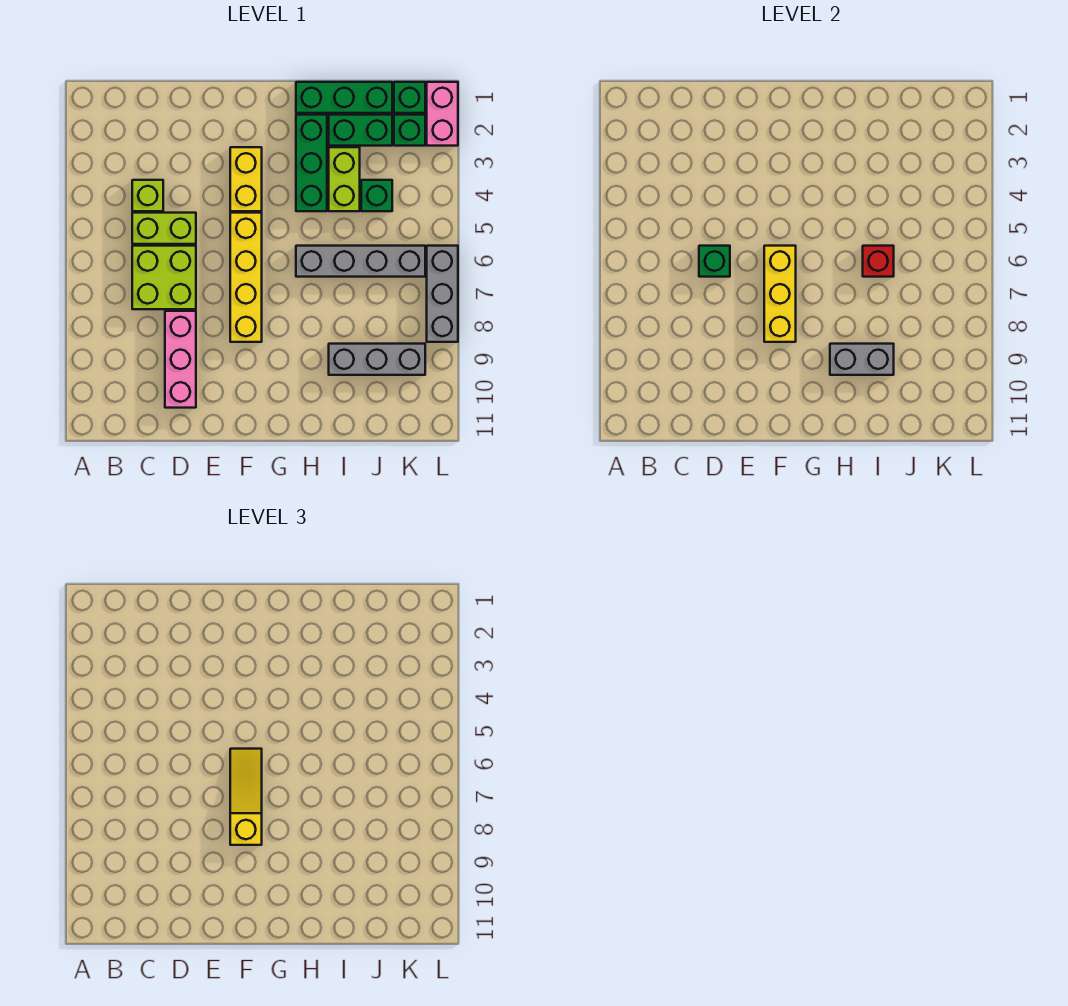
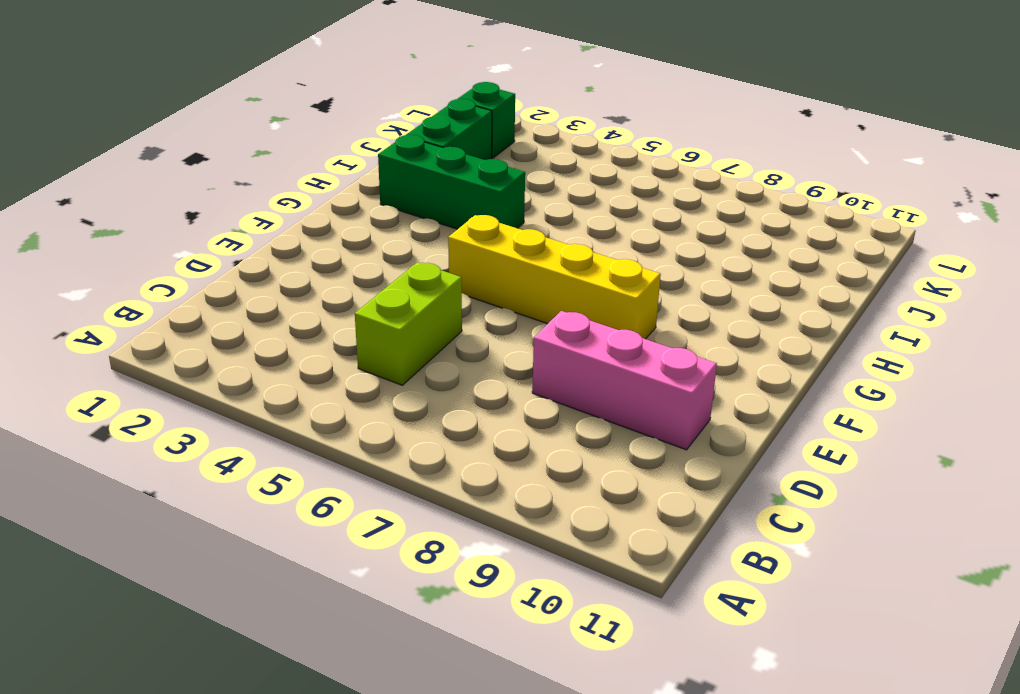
none -> lime brick C4 level 1
none -> lime brick C6:D7 level 1
none -> yellow brick F3:F4 level 1

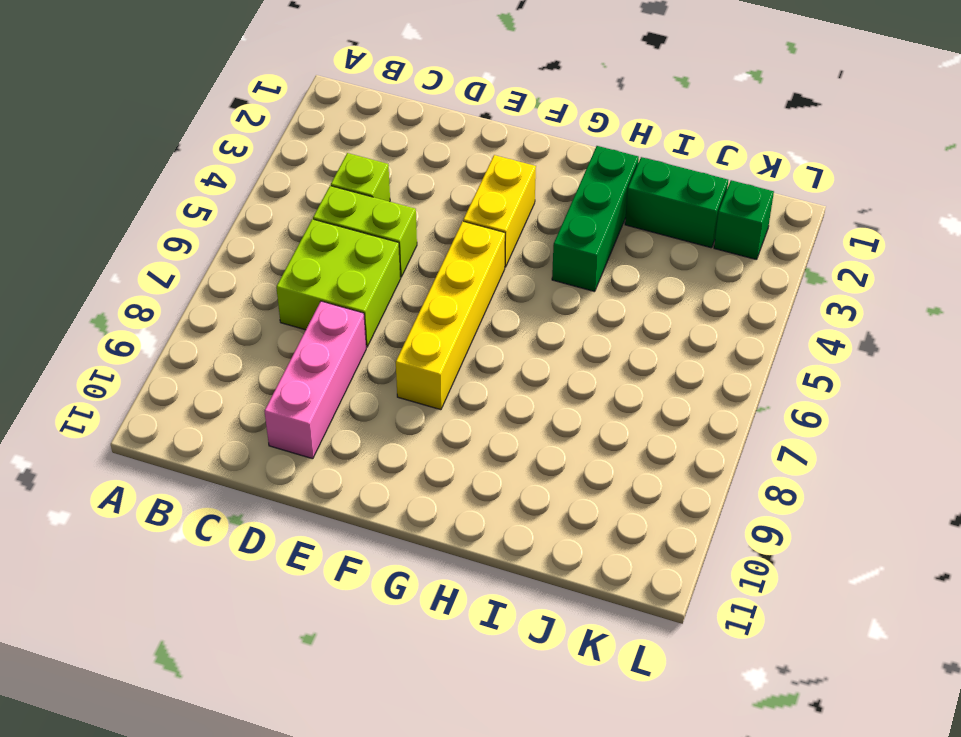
none -> green brick H1:J1 level 1
none -> grey brick H6:K6 level 1
none -> lime brick I3:I4 level 1

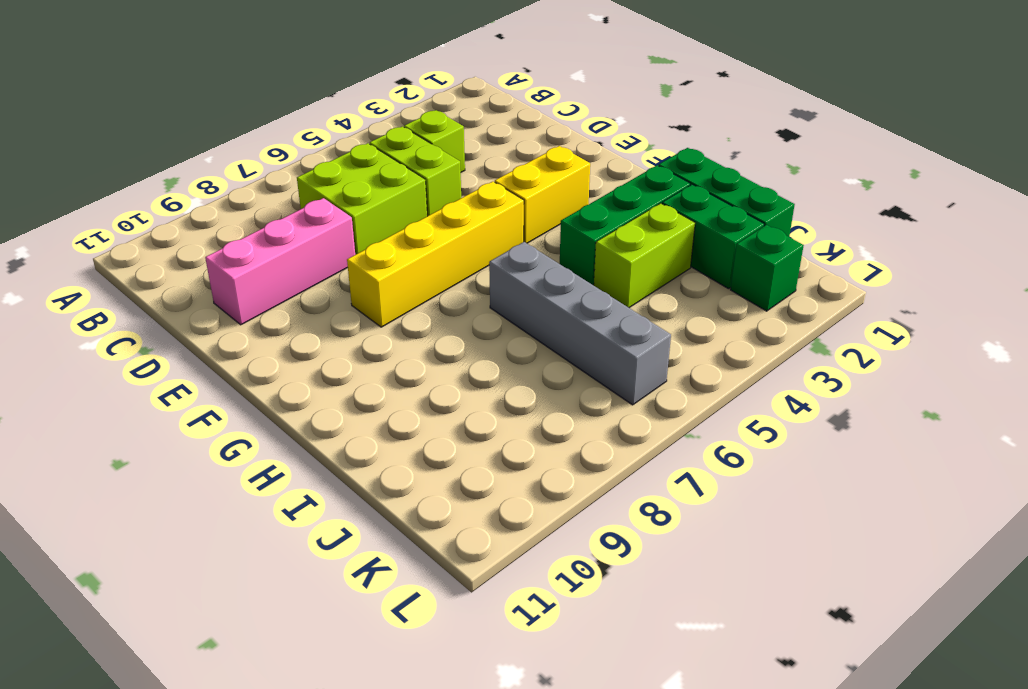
none -> grey brick I9:K9 level 1
none -> green brick J4 level 1
none -> green brick K1 level 1

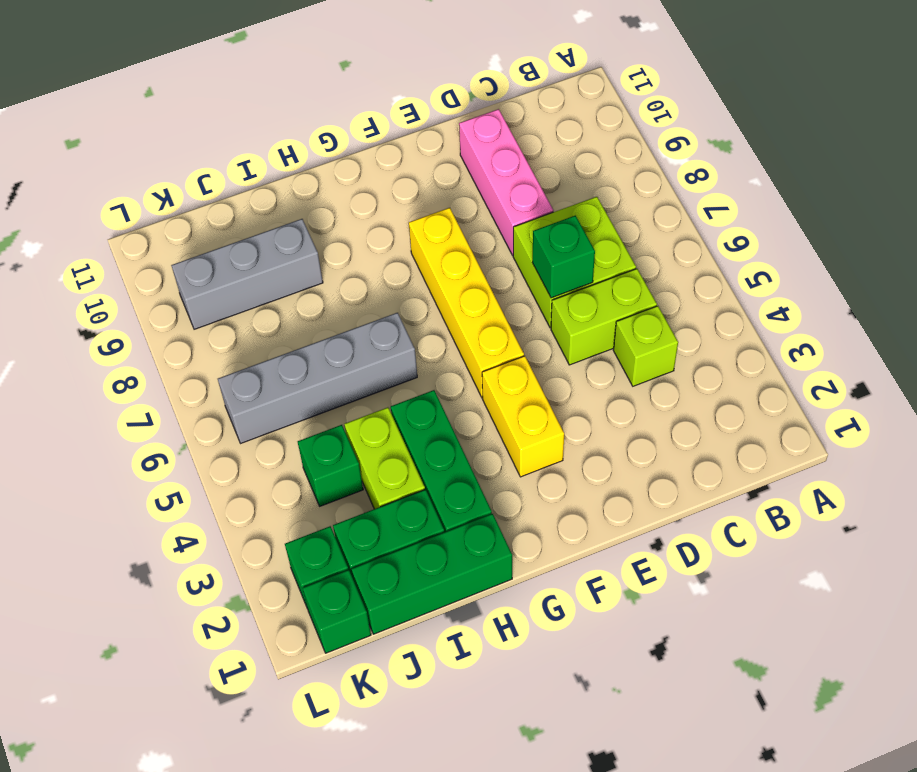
none -> pink brick L1:L2 level 1
none -> grey brick L6:L8 level 1
none -> yellow brick F6:F8 level 2

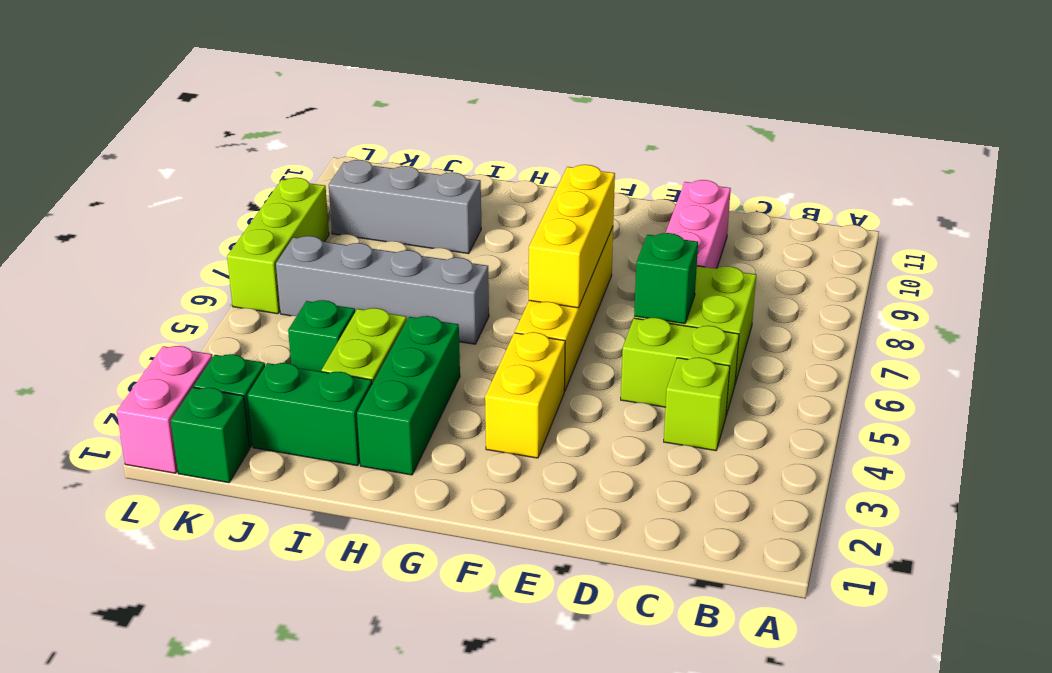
lime brick L6:L8 level 1 -> grey brick L6:L8 level 1
none -> green brick H1:J1 level 1
none -> grey brick H9:I9 level 2
none -> red brick I6 level 2

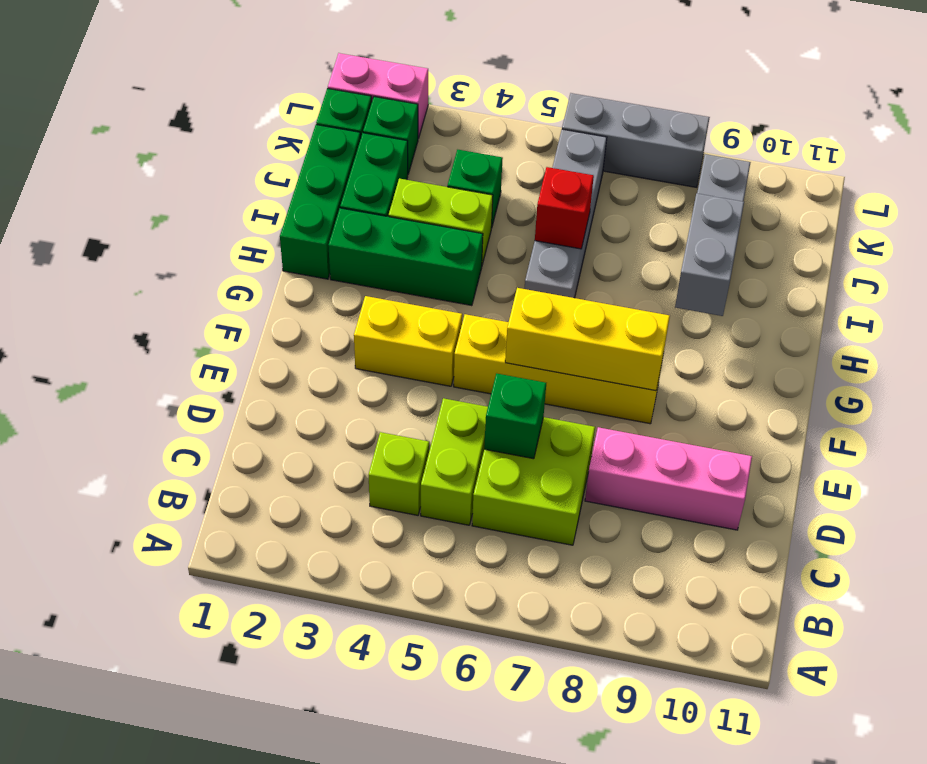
none -> yellow slope F6:F8 level 3 top 8

